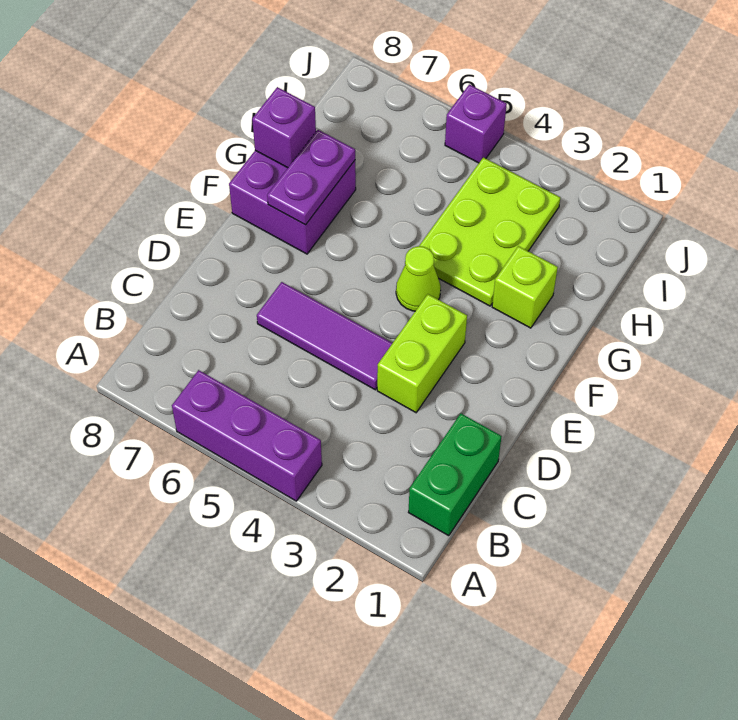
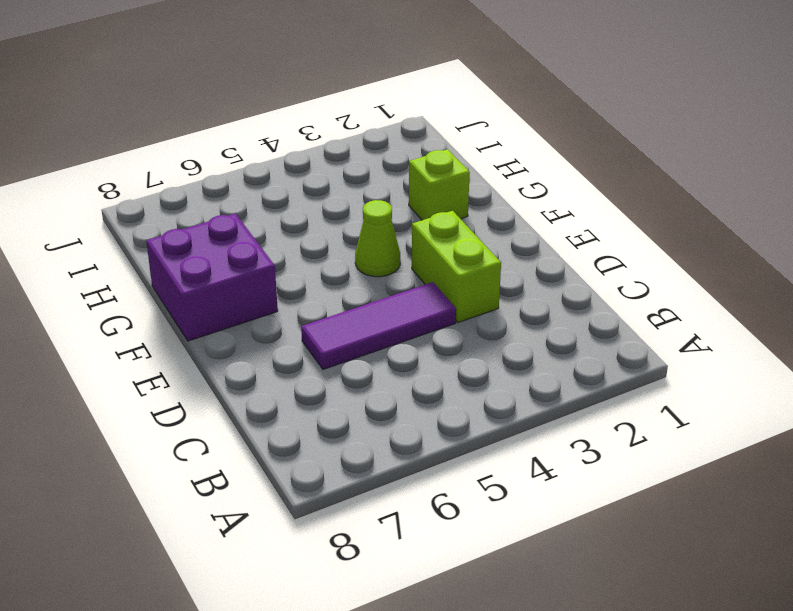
none -> purple brick A4:A6 level 1
none -> green brick B1:C1 level 1

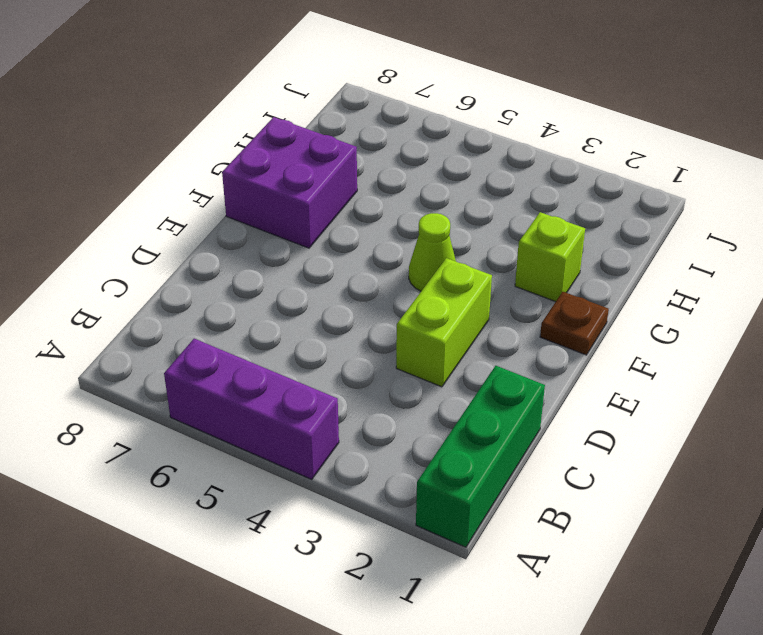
green brick A1:C1 level 1 -> green brick B1:C1 level 1
brown plate F1 level 1 -> none
none -> purple tile D4:D6 level 1
none -> lime plate G3:I4 level 1

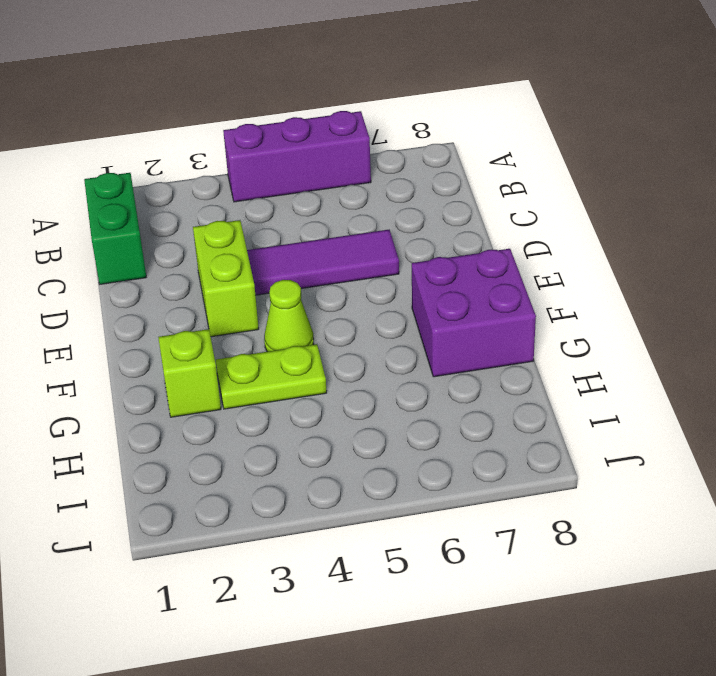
lime plate G3:G4 level 1 -> lime plate G3:I4 level 1
none -> purple brick J5 level 1
none -> purple plate F7:G7 level 2

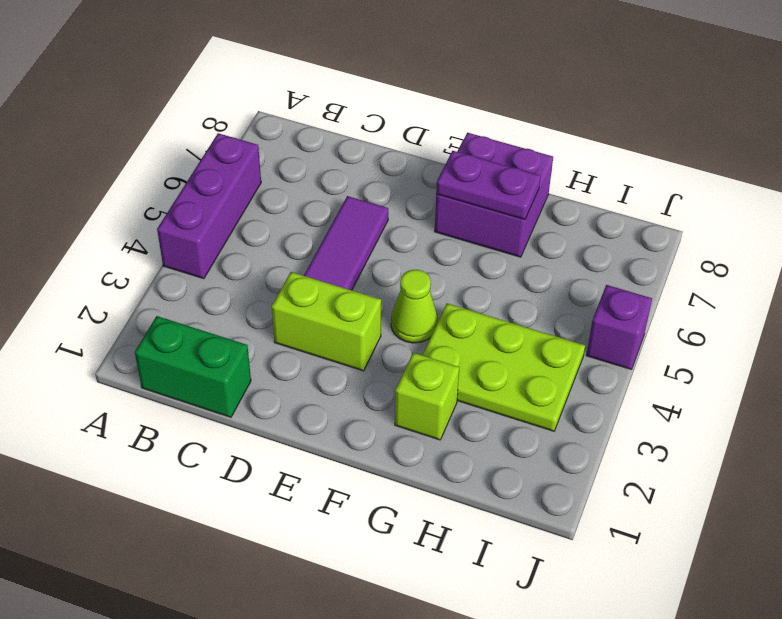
none -> purple brick G8 level 2

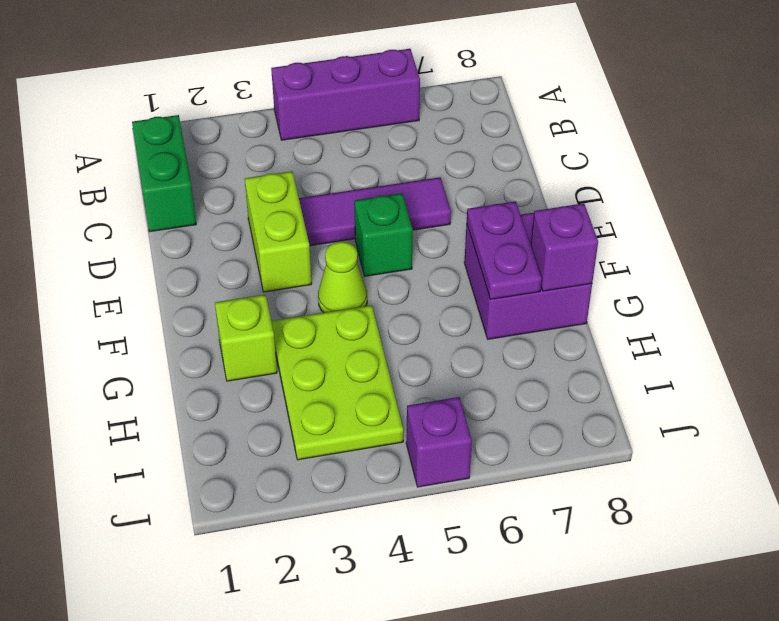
green brick E5 level 1 -> none

